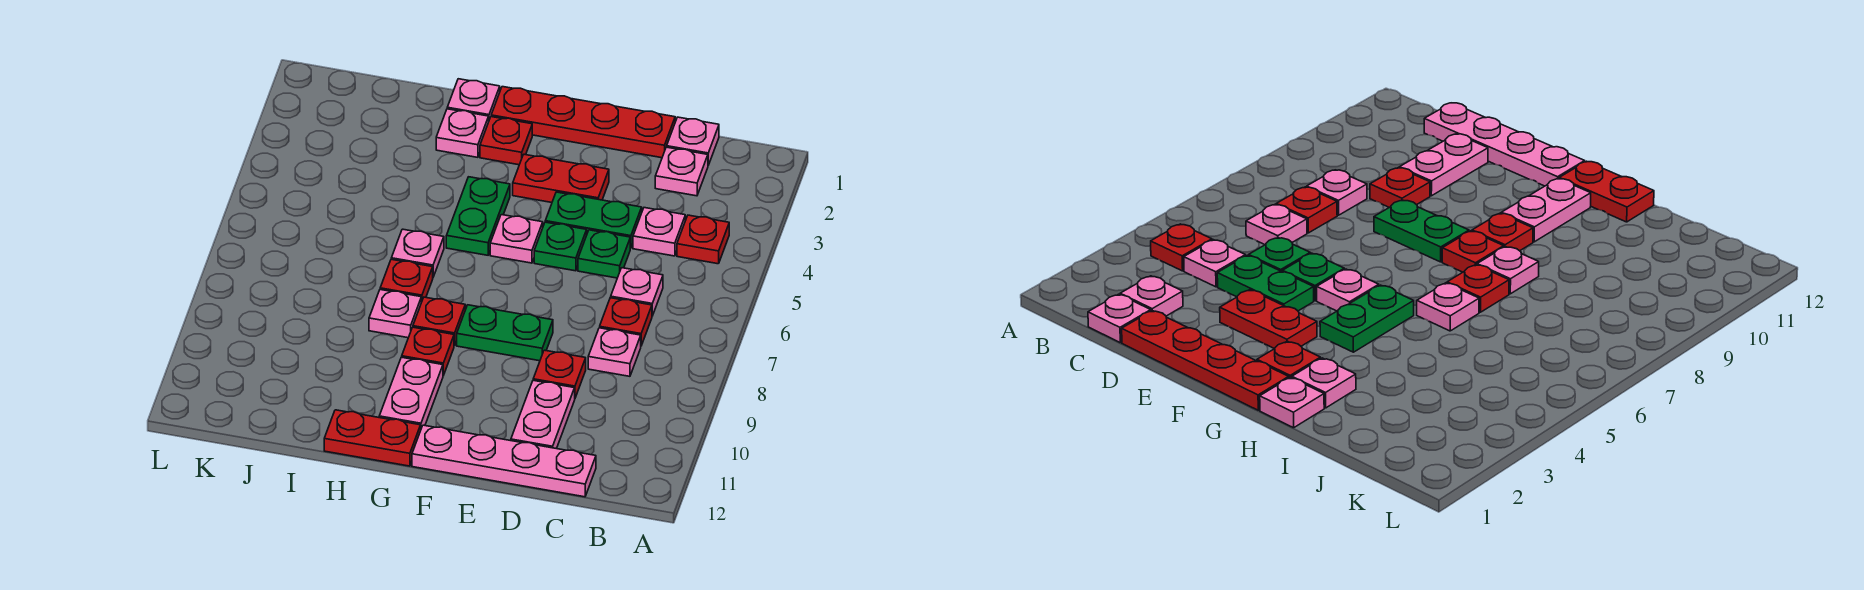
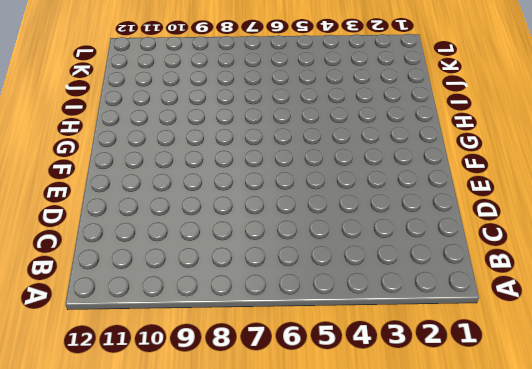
none -> red plate B4 level 1
none -> pink plate C1 level 1
none -> pink plate C2 level 1

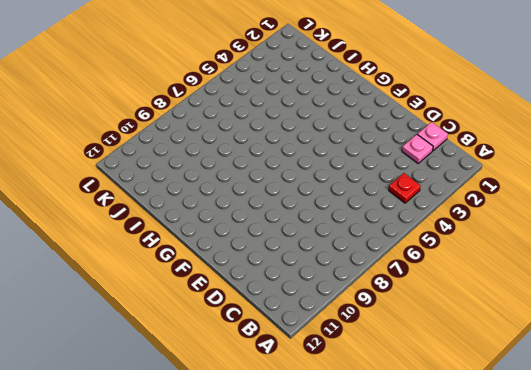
none -> pink plate C4 level 1
none -> pink plate C6 level 1
none -> red plate C7 level 1

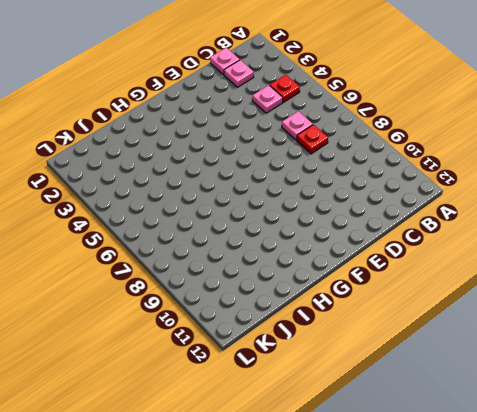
none -> pink plate C8 level 1
none -> pink plate C12:F12 level 1
none -> red plate D1:G1 level 1

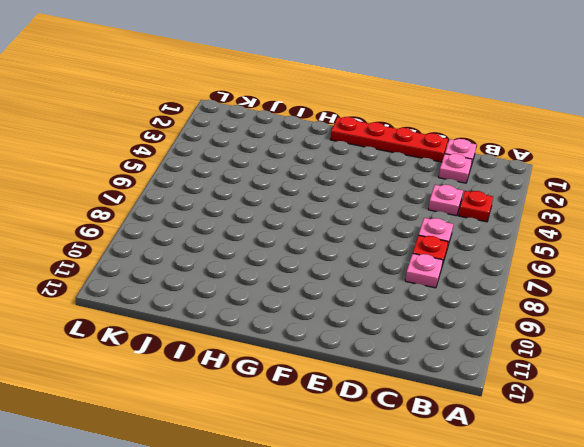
none -> pink plate C12:F12 level 1
none -> green plate D4:E4 level 1
none -> green plate D5 level 1

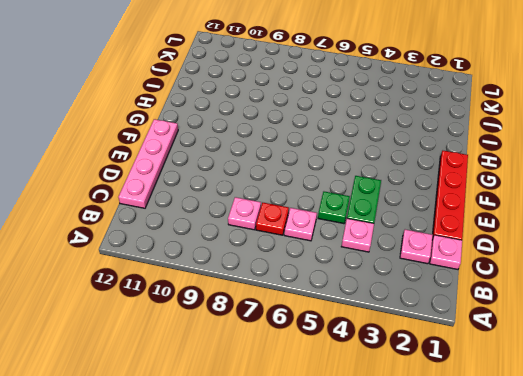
none -> red plate B4 level 1
none -> red plate D9 level 1
none -> pink plate D10:D11 level 1

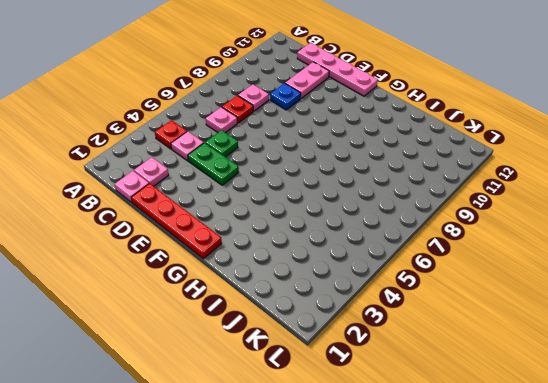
blue plate D9 level 1 -> red plate D9 level 1
none -> red plate E3:F3 level 1
none -> green plate E5 level 1
none -> green plate E8:F8 level 1

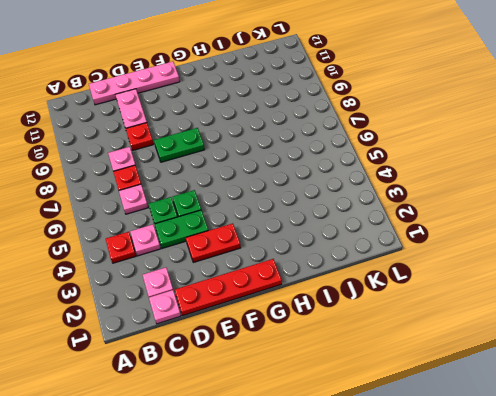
none -> pink plate F5 level 1
none -> red plate G2 level 1
none -> green plate G4:G5 level 1

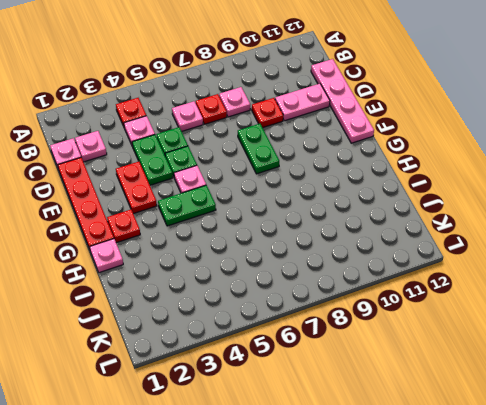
none -> red plate G8 level 1
none -> red plate G9 level 1
none -> pink plate G10:G11 level 1

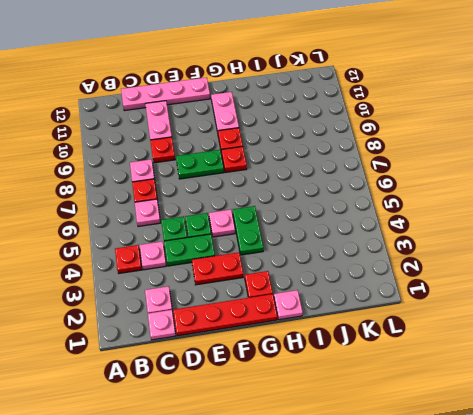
none -> red plate G12:H12 level 1
none -> pink plate H2 level 1
none -> pink plate H6 level 1

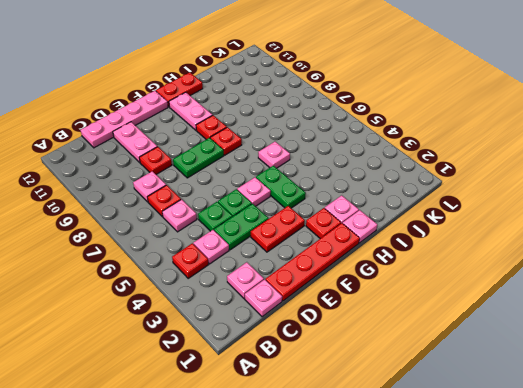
none -> red plate H7 level 1
none -> pink plate H8 level 1

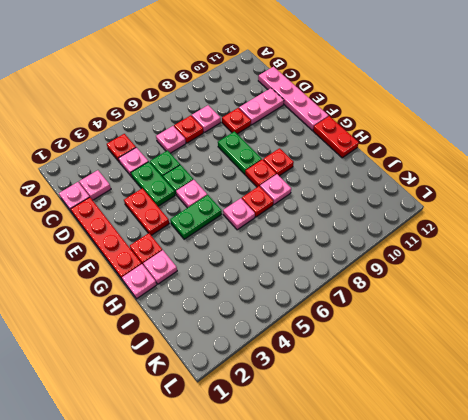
none -> pink plate G10:G11 level 1

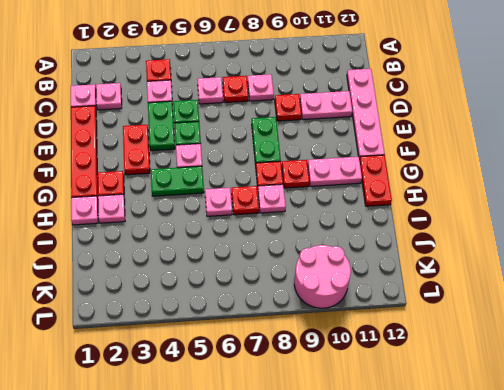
pink round brick K9:L10 level 1 -> none

